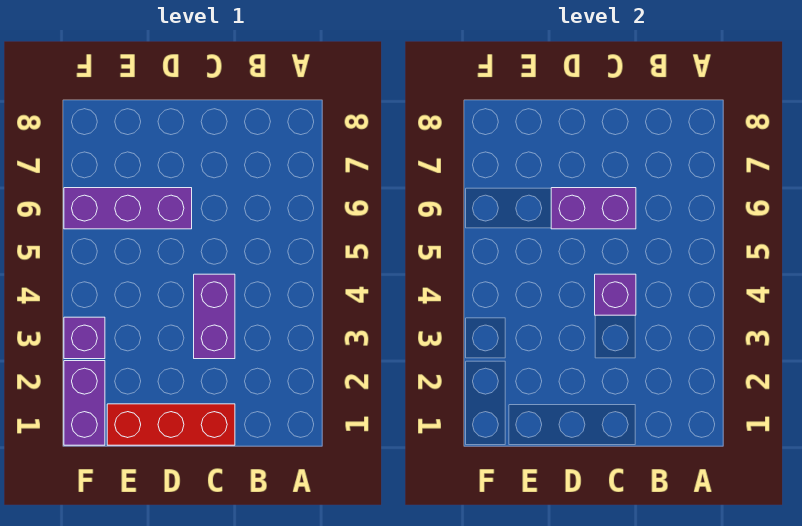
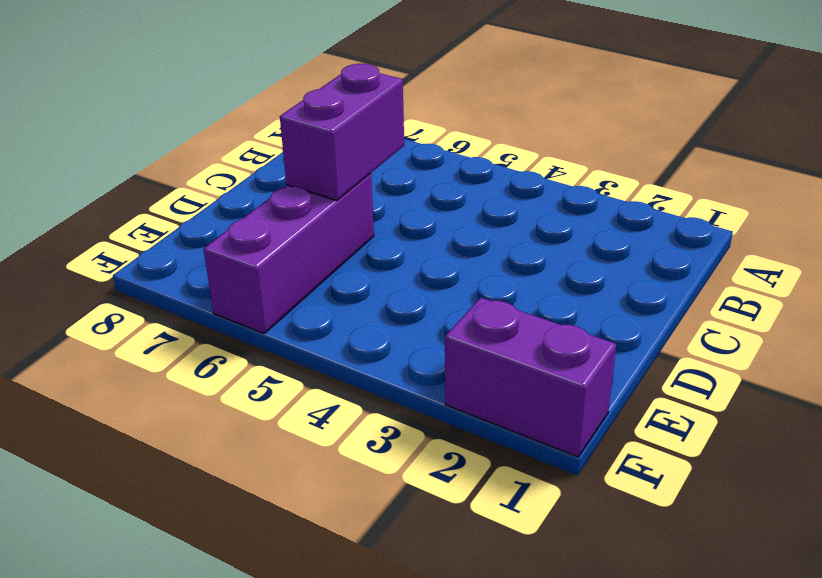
none -> red brick C1:E1 level 1
none -> purple brick C3:C4 level 1

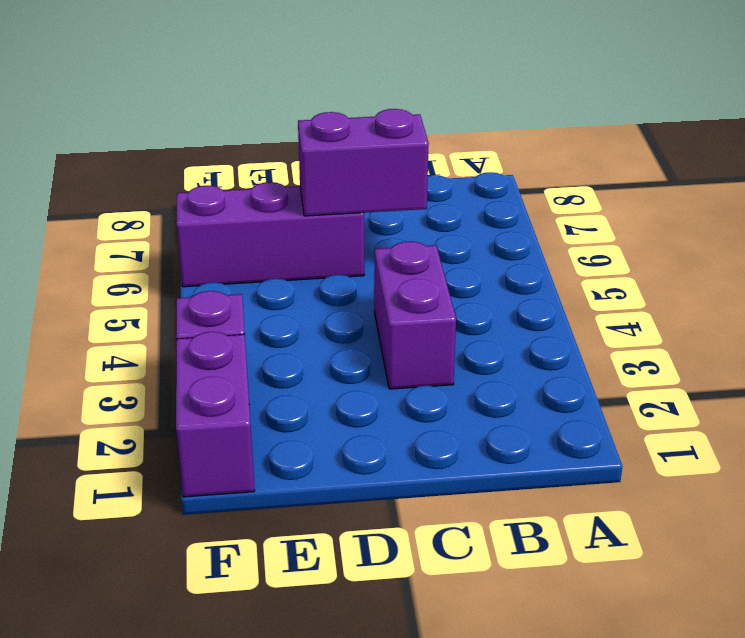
none -> red brick C1:E1 level 1
none -> purple brick C4 level 2

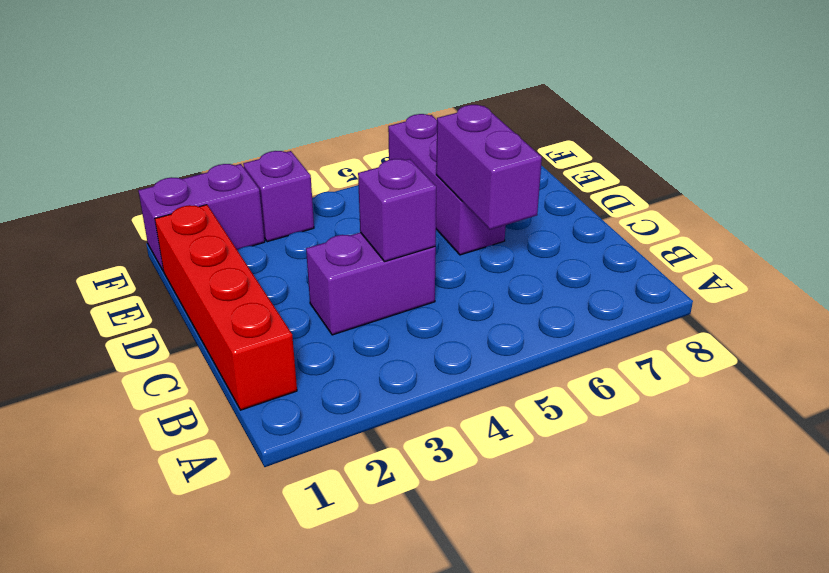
red brick B1:E1 level 1 -> red brick C1:E1 level 1

